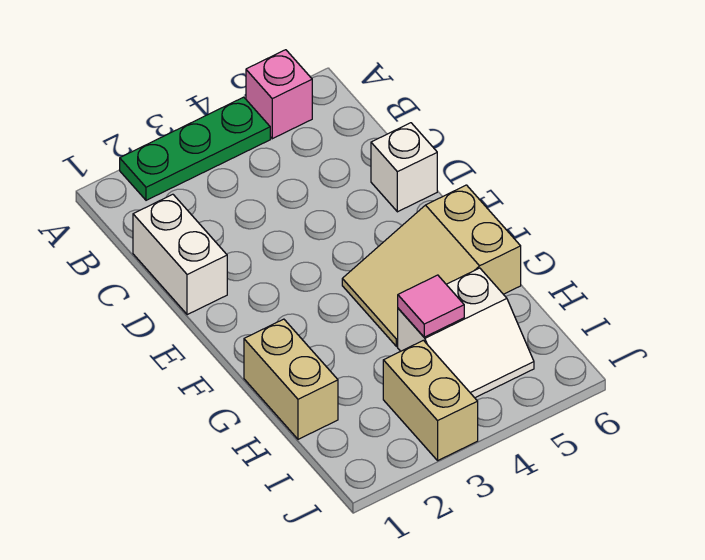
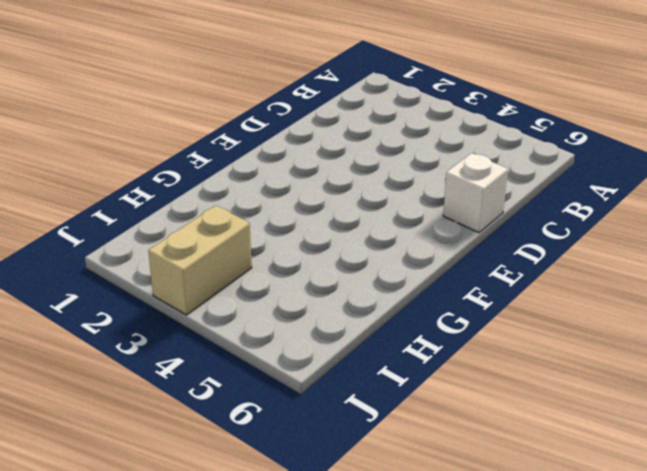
none -> green plate A2:A4 level 1
none -> pink brick A5 level 1

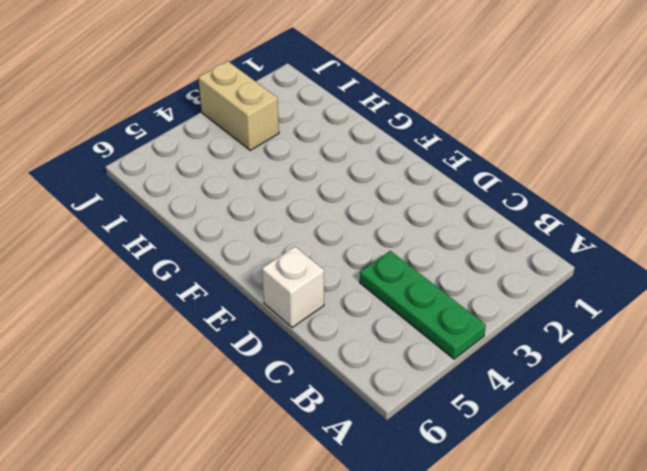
green plate A4:C4 level 1 -> green plate A2:A4 level 1
none -> pink brick A5 level 1
none -> white brick C1:D1 level 1

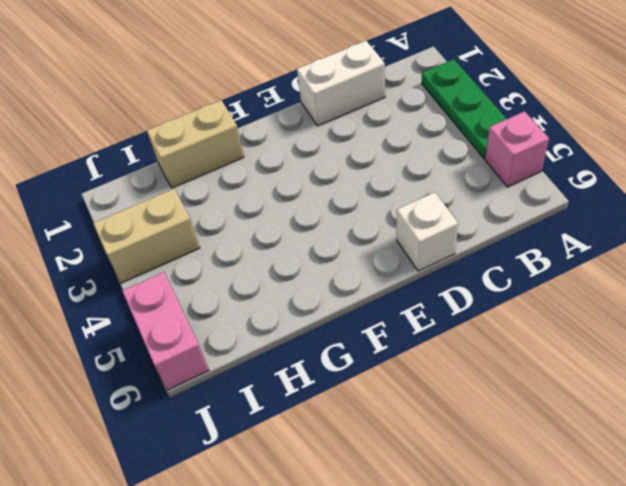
pink brick J5:J6 level 1 -> none
none -> tan slope F4:G6 level 1 top 6
none -> white slope H4:I5 level 1 top H

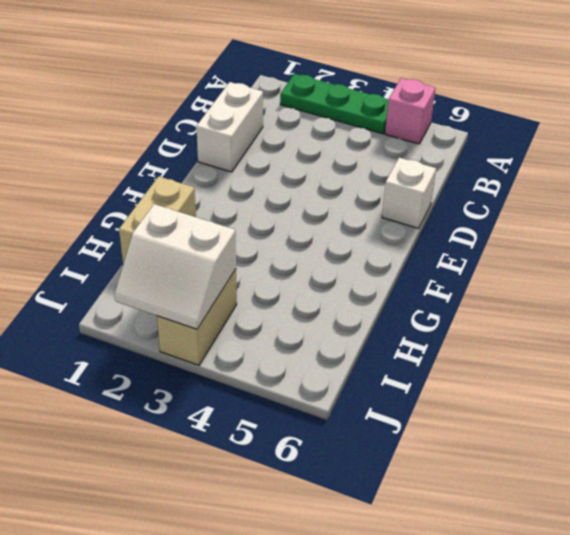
white slope I2:J3 level 2 top I -> white slope H4:I5 level 1 top H
none -> tan slope F4:G6 level 1 top 6
none -> pink tile H4 level 2

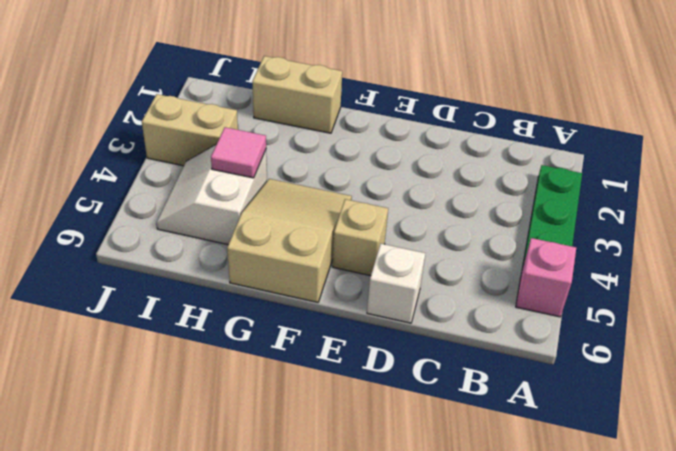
tan brick E5 level 1 -> none
none -> white brick C1:D1 level 1

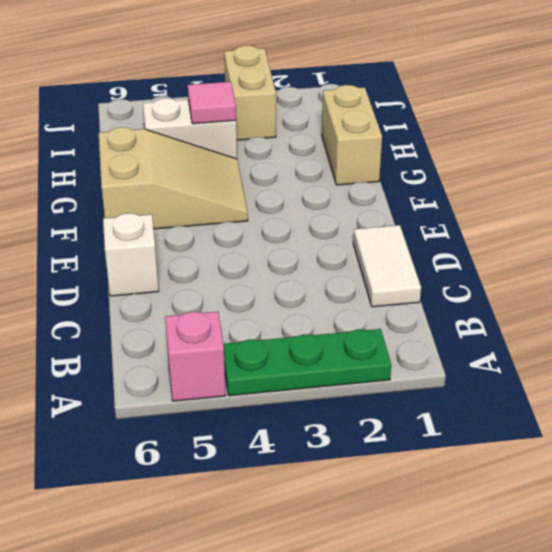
white tile C1:D1 level 1 -> white brick C1:D1 level 1

